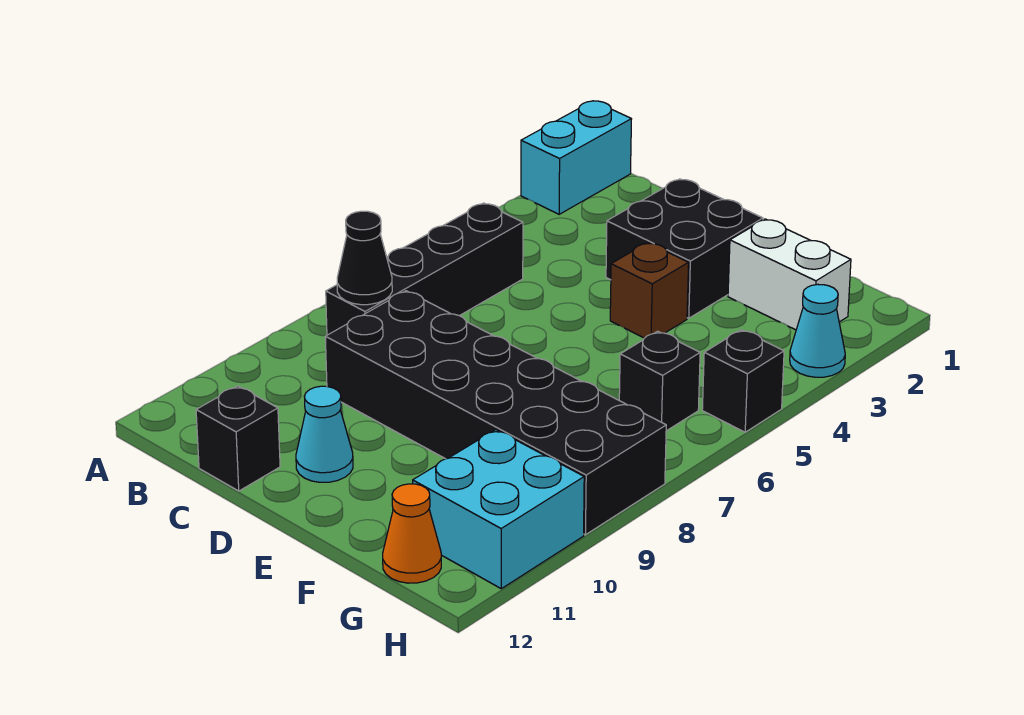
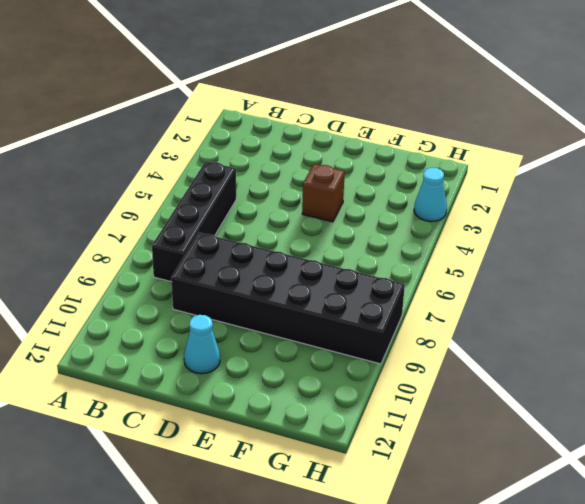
none -> cyan brick A1:A2 level 1
none -> black brick C12 level 1
none -> black brick D2:E3 level 1

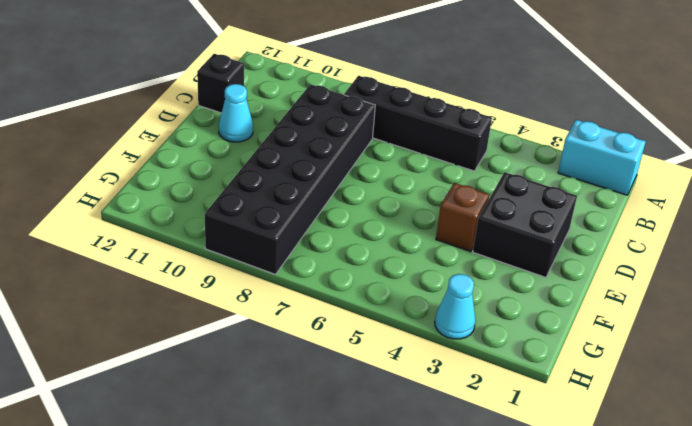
none -> white brick F2:G2 level 1
none -> black brick G6 level 1
none -> cyan brick G10:H11 level 1

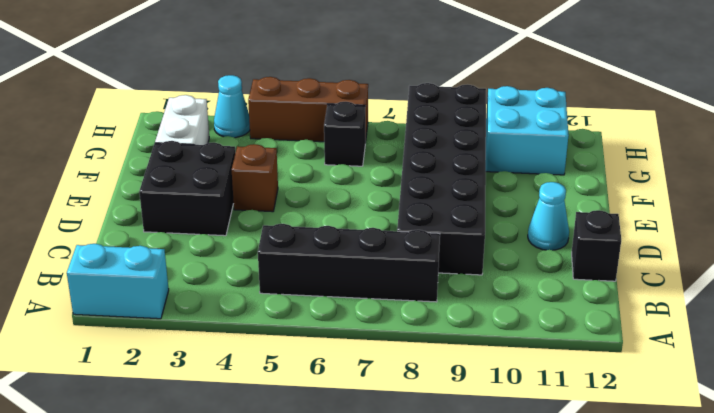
brown brick H4:H6 level 1 -> black brick H5 level 1
none -> orange cone G12 level 1
none -> black cone B8 level 2

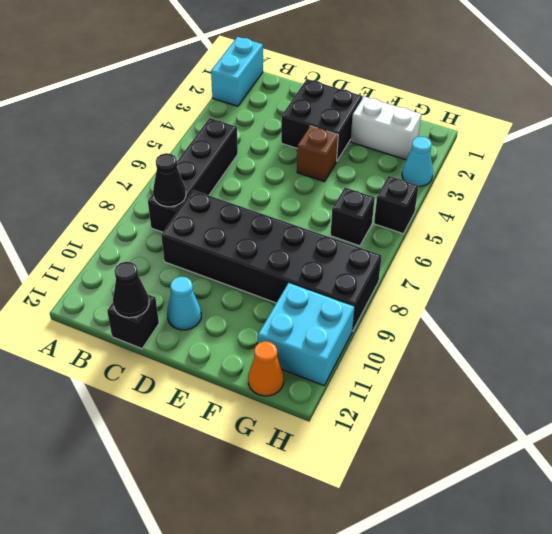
black cone C12 level 2 -> none

